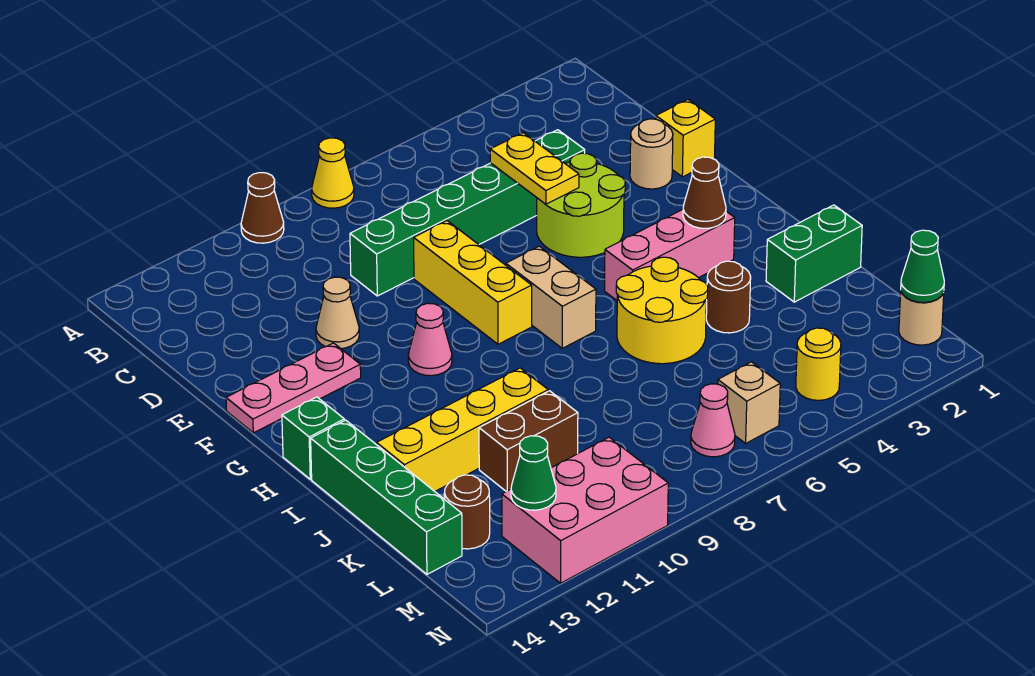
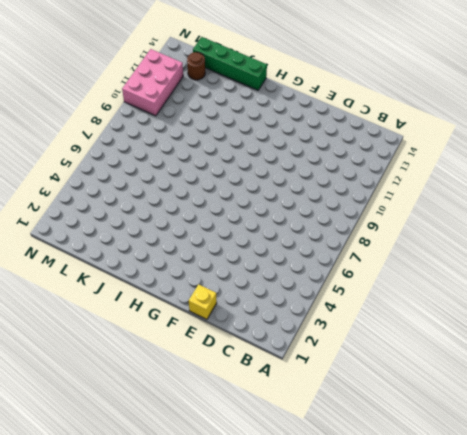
none -> yellow cone A8 level 1
none -> brown cone A10 level 1
none -> green brick D4:D9 level 1

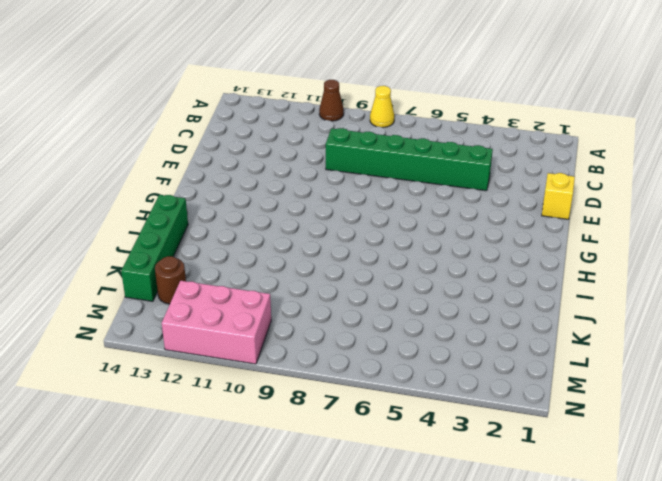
none -> tan round brick E2 level 1
none -> lime round brick E4:F5 level 1
none -> yellow brick E8:G8 level 1

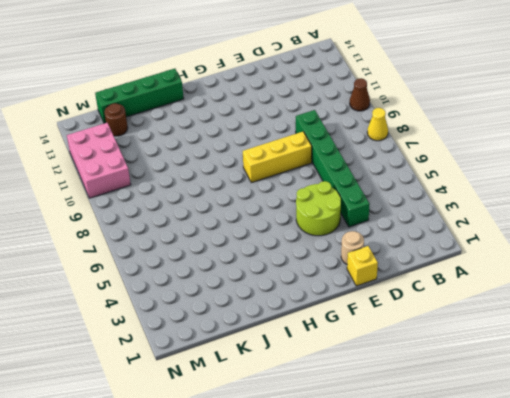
none -> tan cone E11 level 1
none -> pink plate F12:F14 level 1
none -> tan brick G7:H7 level 1

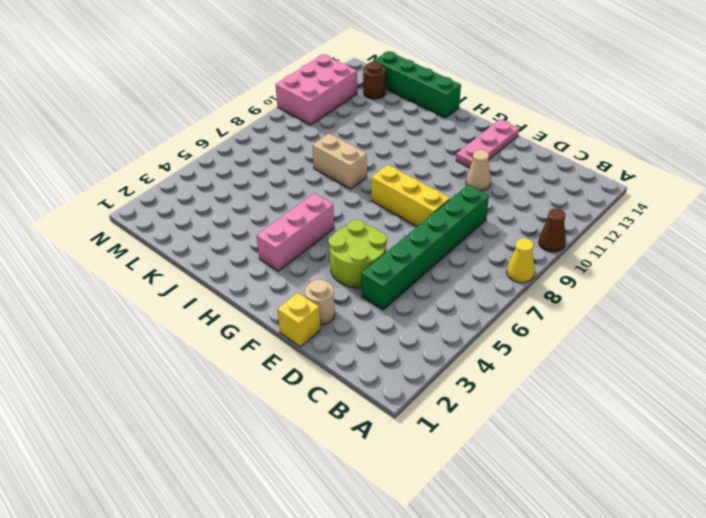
tan brick I8:J8 level 1 -> tan brick G7:H7 level 1
none -> pink cone G10 level 1
none -> green brick H14 level 1
none -> yellow round brick I5:J6 level 1

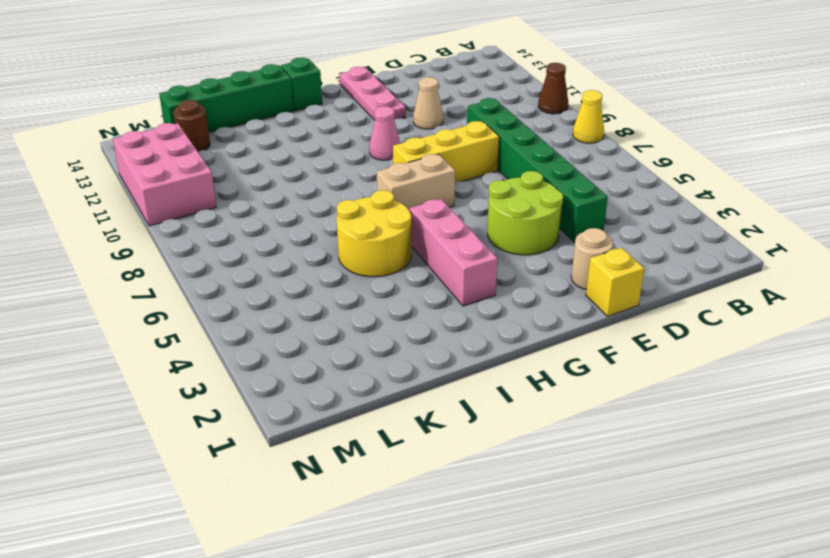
none -> green brick J1:J2 level 1
none -> brown round brick J4 level 1
none -> yellow brick J10:J13 level 1

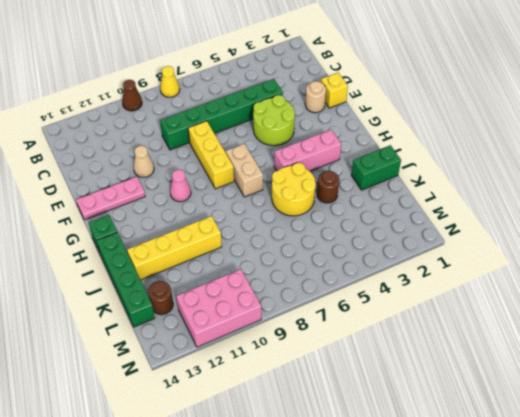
none -> brown brick K10:K11 level 1
none -> tan round brick M1 level 1
none -> yellow round brick M4 level 1

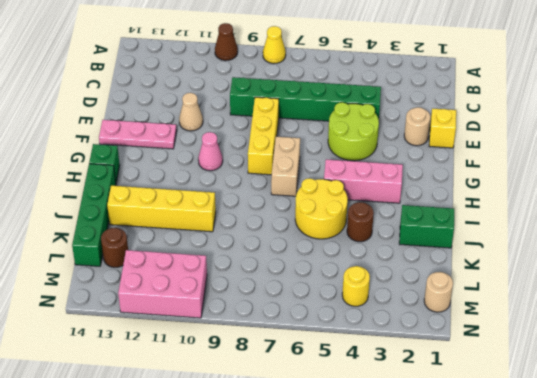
none -> brown brick K10:K11 level 1
none -> tan brick M6 level 1
none -> pink cone M7 level 1

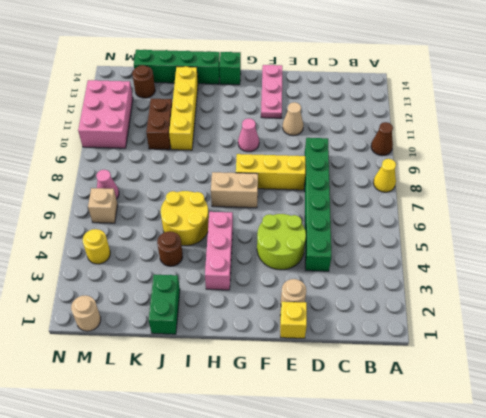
none -> yellow plate D5:E5 level 2
none -> brown cone H3 level 2
none -> green cone M1 level 2

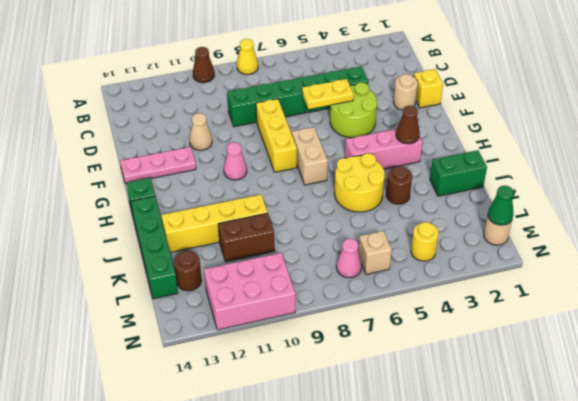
yellow plate E5:E6 level 2 -> yellow plate D5:E5 level 2
none -> green cone M12 level 2

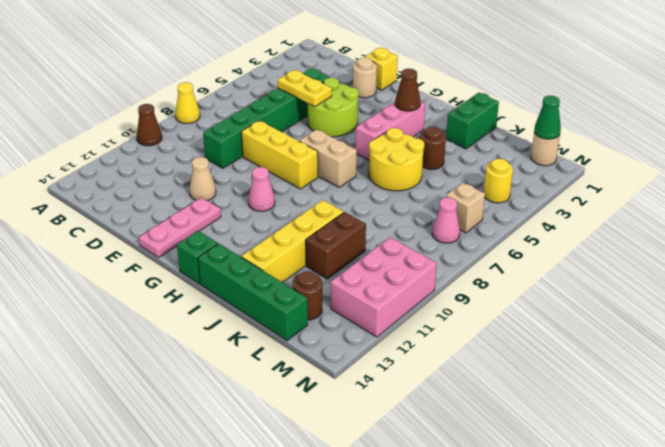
none -> green cone M12 level 2

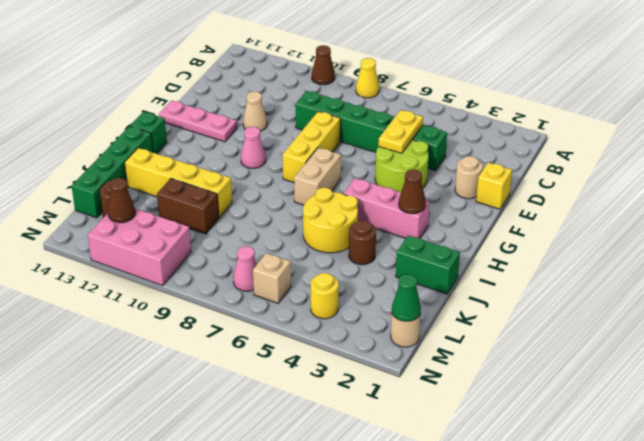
brown cone M12 level 2 -> green cone M12 level 2

